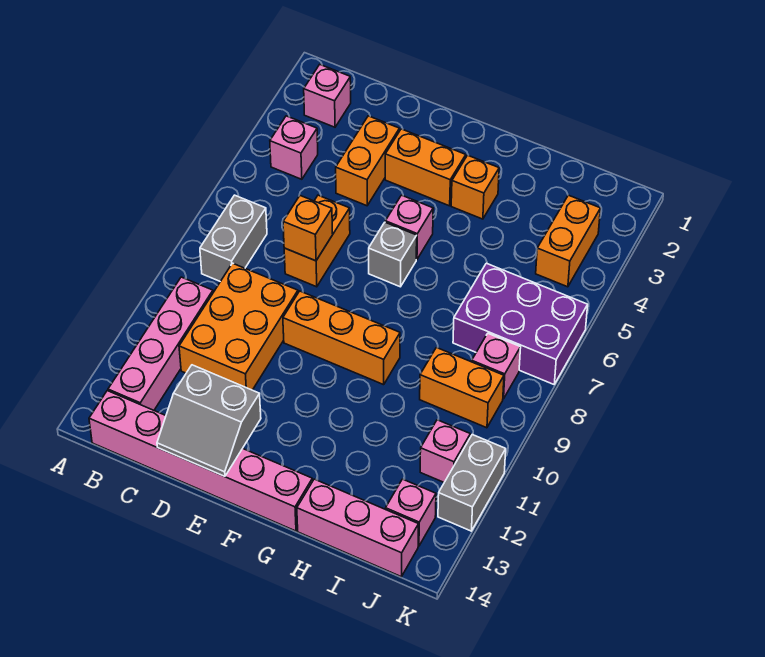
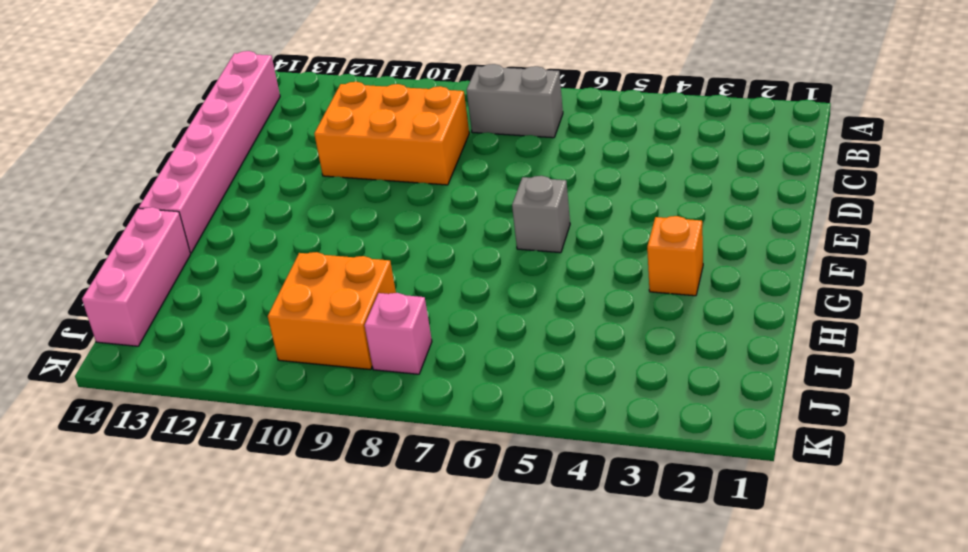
orange brick I9:J10 level 1 -> orange brick I9:J9 level 1
none -> pink brick B2 level 1
none -> pink brick B4 level 1
none -> pink brick B10:B13 level 1

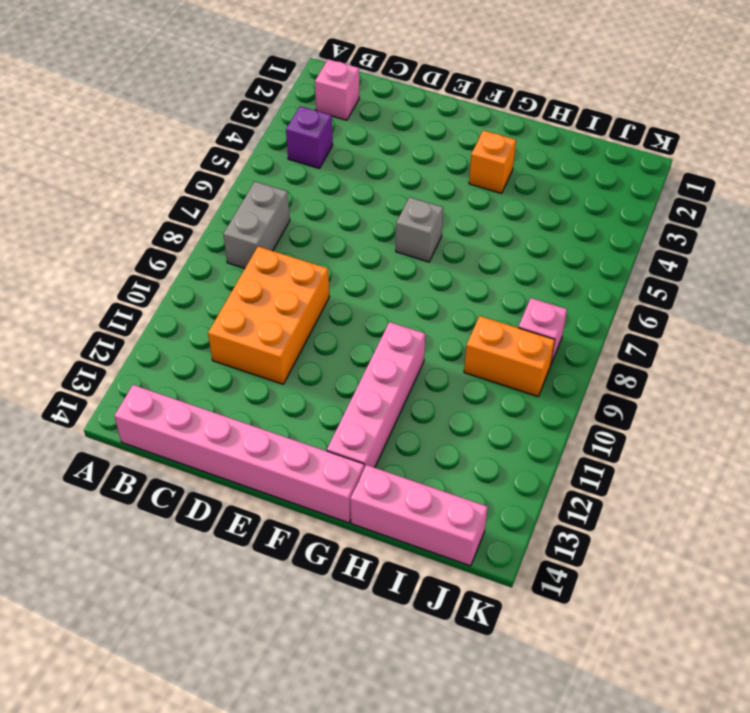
purple brick B4 level 1 -> pink brick B4 level 1
pink brick G10:G13 level 1 -> pink brick B10:B13 level 1
none -> orange brick D3:D4 level 1
none -> orange brick D6:D7 level 1
none -> orange brick E3:F3 level 1

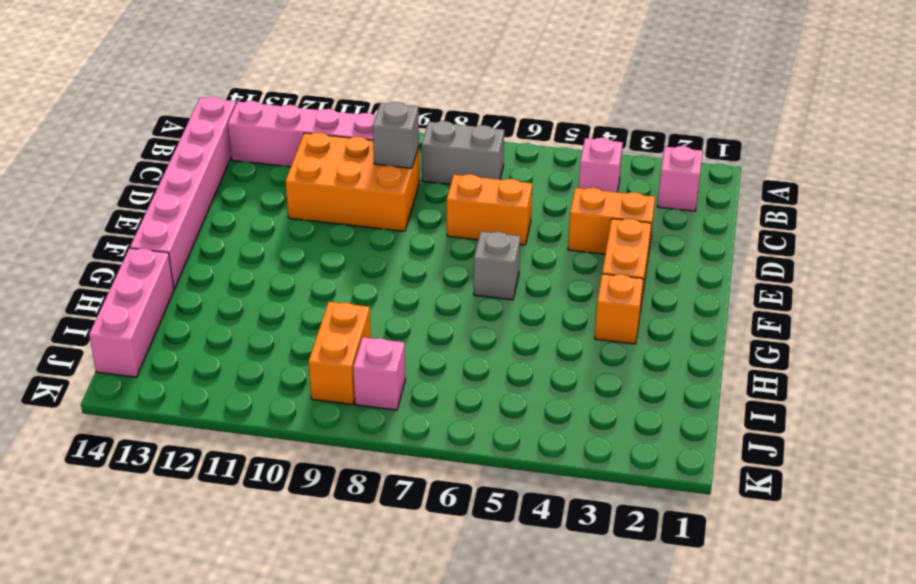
grey brick C9 level 2 -> none
none -> orange brick E9:G9 level 1
none -> pink brick F5 level 1
none -> purple brick I6:K7 level 1

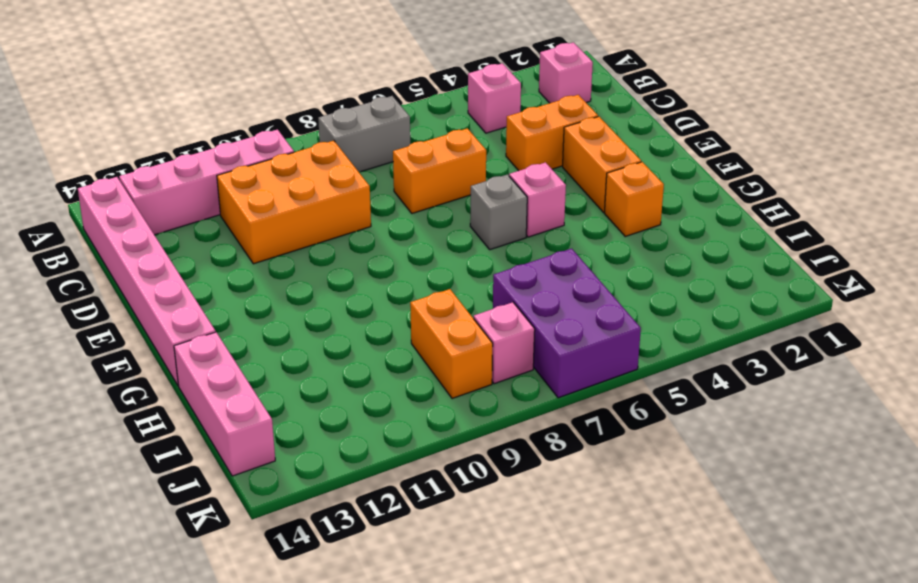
none -> orange brick E9:G9 level 1
none -> orange brick J3:J4 level 1
none -> pink brick J11 level 1

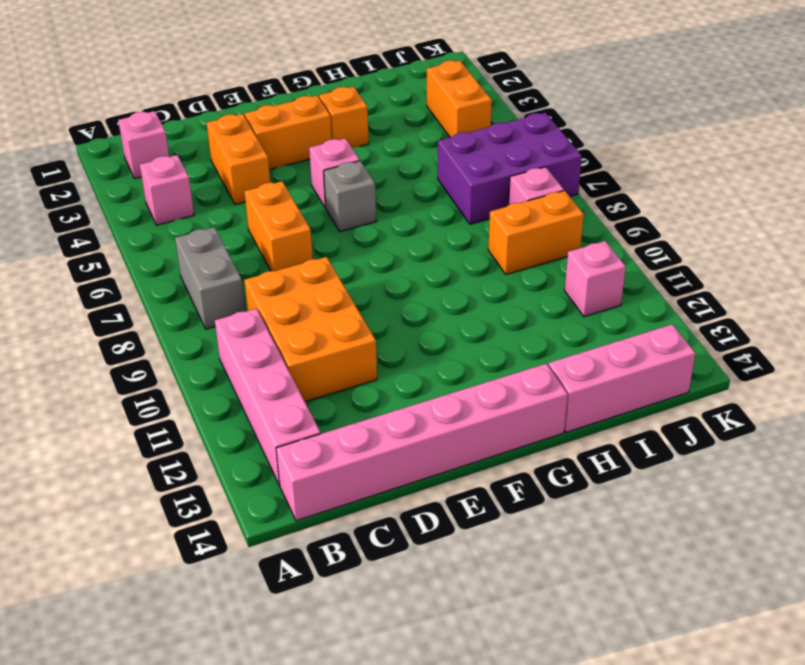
none -> orange brick E9:G9 level 1
none -> pink brick J13 level 1
none -> grey brick K11:K12 level 1

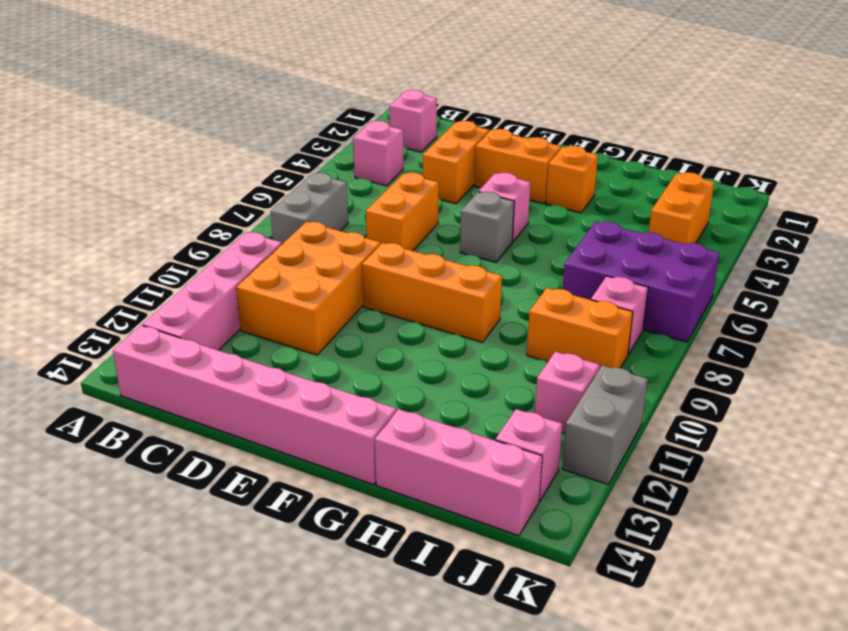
none -> orange brick D7 level 2
none -> grey slope D13:E14 level 2 top 13

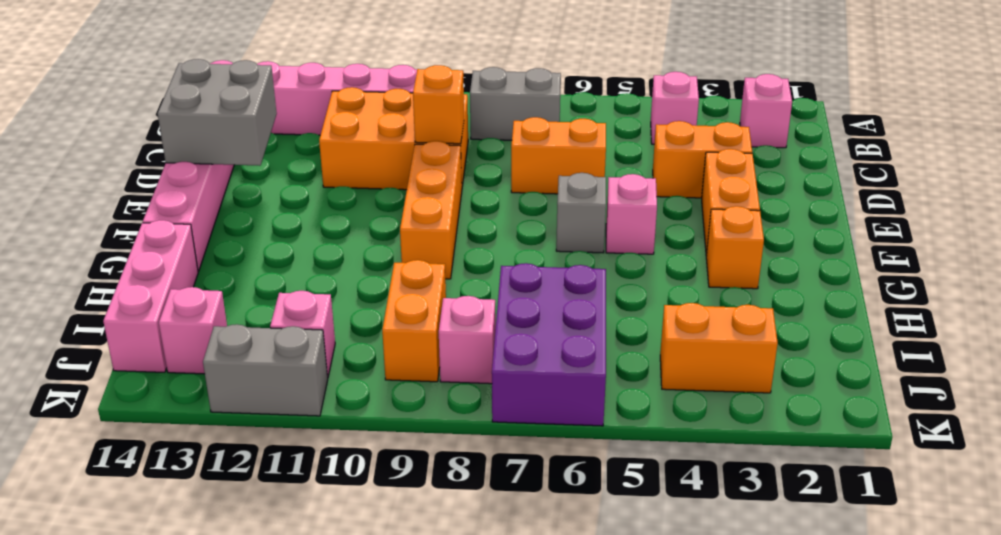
orange brick D9 level 2 -> orange brick D7 level 2
grey brick D13:E14 level 2 -> grey slope D13:E14 level 2 top 13

